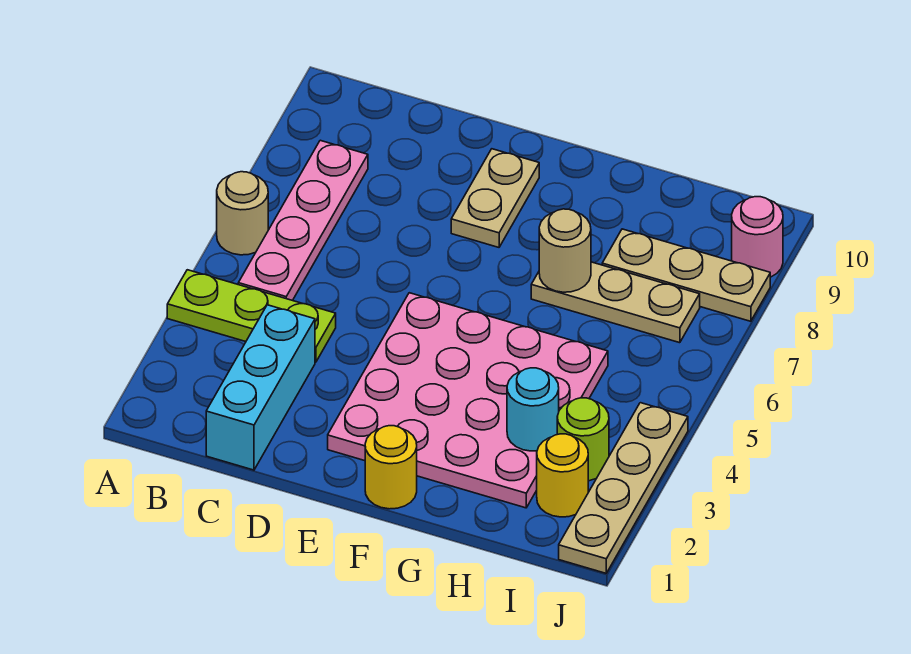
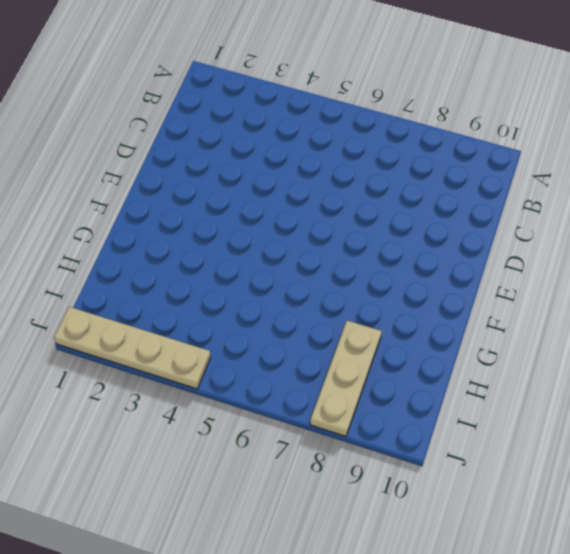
none -> lime plate A4:C4 level 1
none -> tan round brick A6 level 1
none -> pink plate B5:B8 level 1

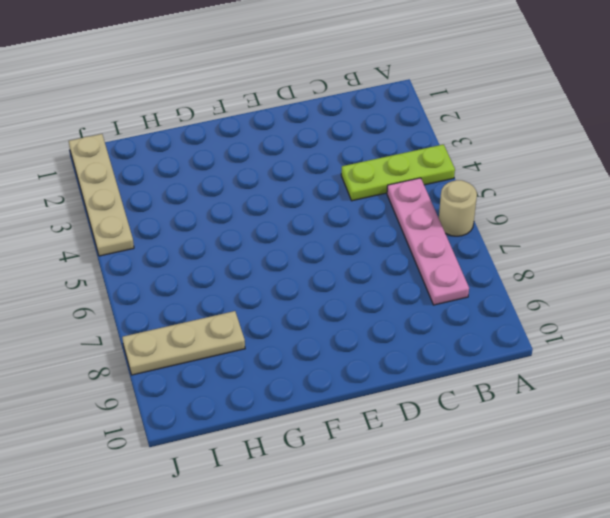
none -> cyan brick C1:C3 level 1
none -> pink plate E2:H5 level 1
none -> tan plate E8:E9 level 1

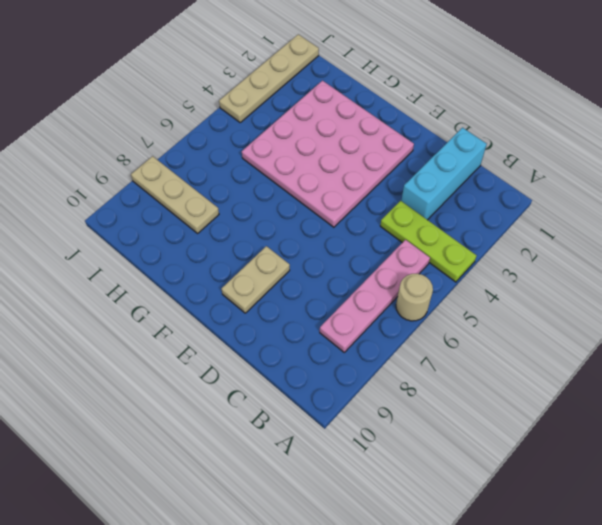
none -> yellow round brick F1 level 1
none -> tan plate G7:I7 level 1
none -> yellow round brick I2 level 1

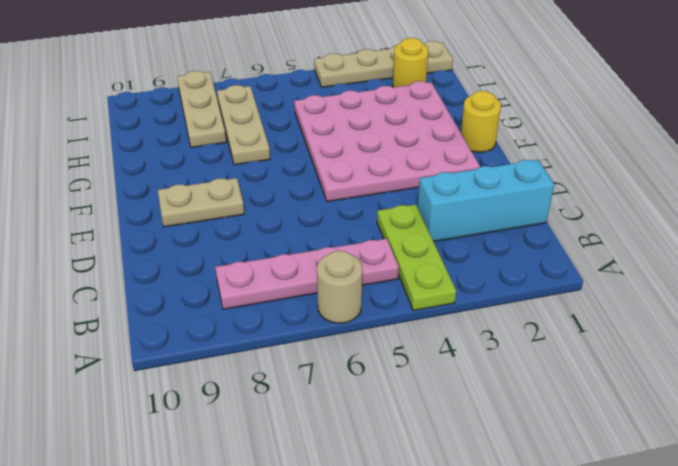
none -> lime round brick I3 level 1
none -> pink round brick J9 level 1
none -> tan round brick G7 level 2

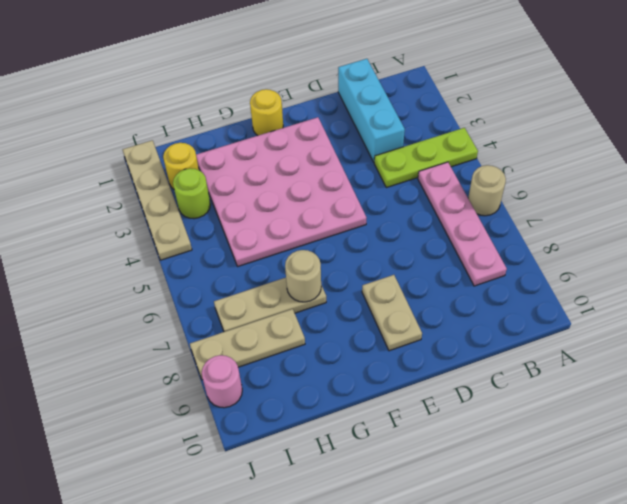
none -> cyan round brick H3 level 2

